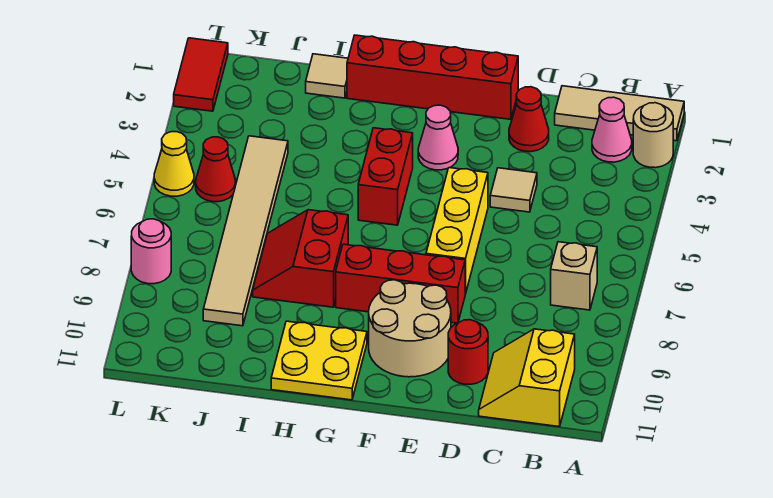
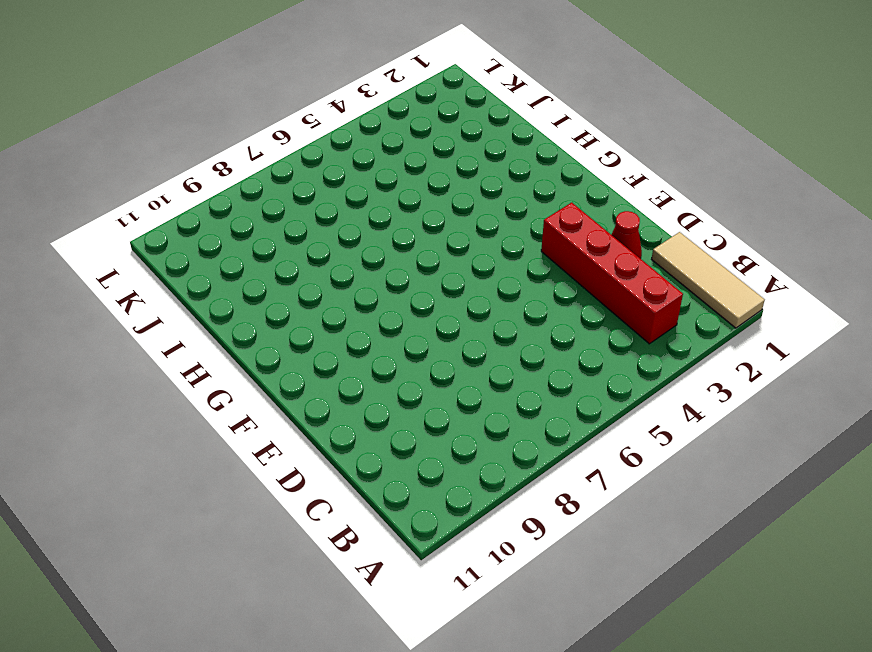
red brick B3:E3 level 1 -> red brick E1:H1 level 1
none -> tan round brick A2 level 1
none -> pink cone B2 level 1
none -> tan brick B7 level 1

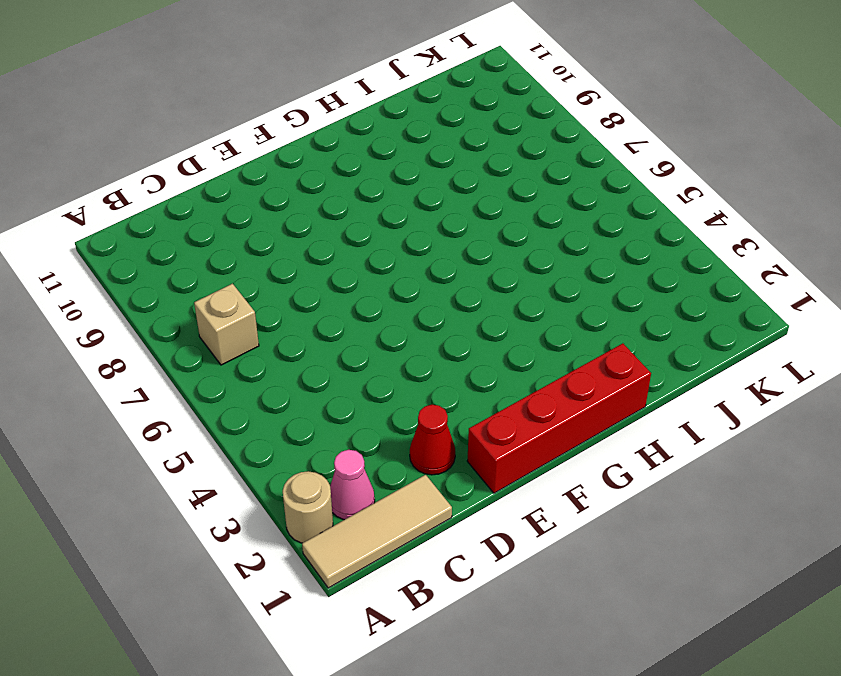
none -> yellow slope B10:C11 level 1 top B
none -> tan tile D4 level 1
none -> red round brick D10 level 1

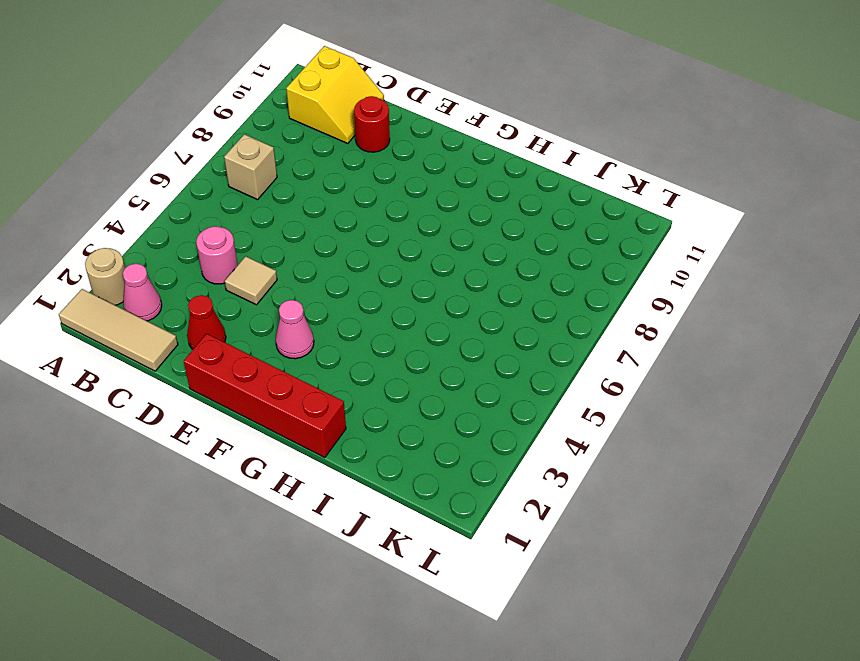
pink round brick C4 level 1 -> pink round brick L8 level 1
none -> yellow brick E5:E7 level 1
none -> red brick E8:G8 level 1
none -> tan round brick E9:F10 level 1

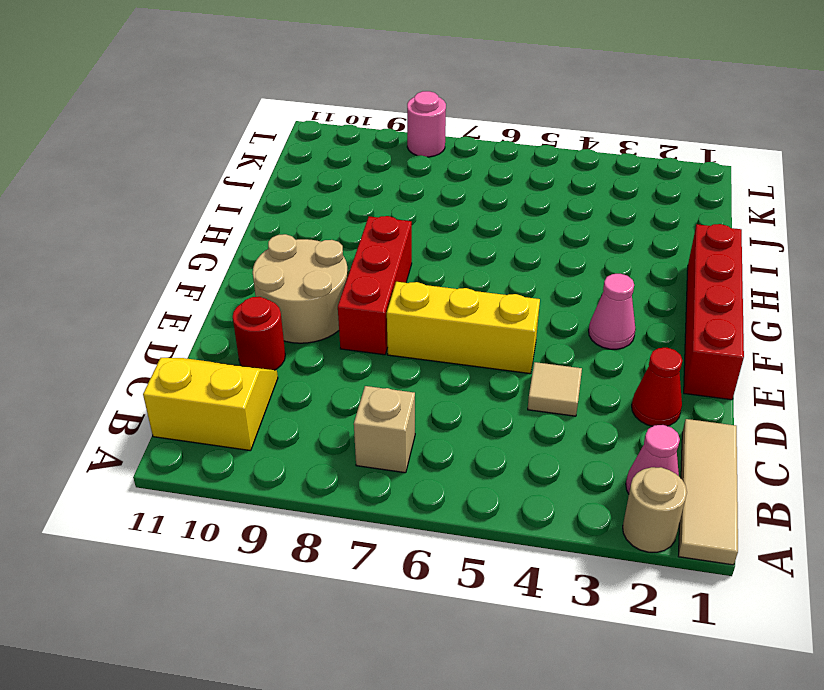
none -> red brick G4:G5 level 1
none -> yellow plate G10:H11 level 1
none -> red slope H7:I8 level 1 top H

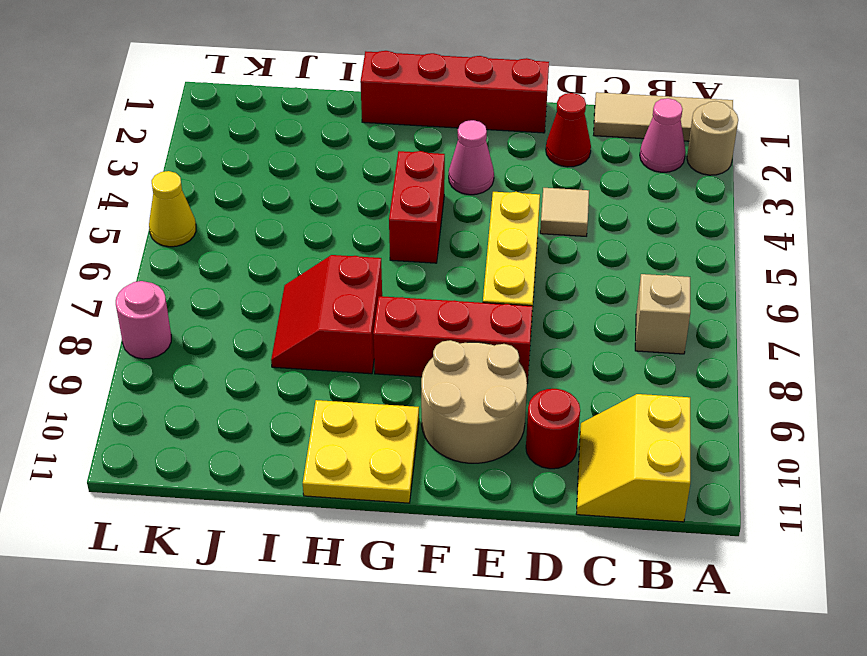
none -> tan tile I1 level 1
none -> tan tile J4:J9 level 1
none -> red cone K5 level 1

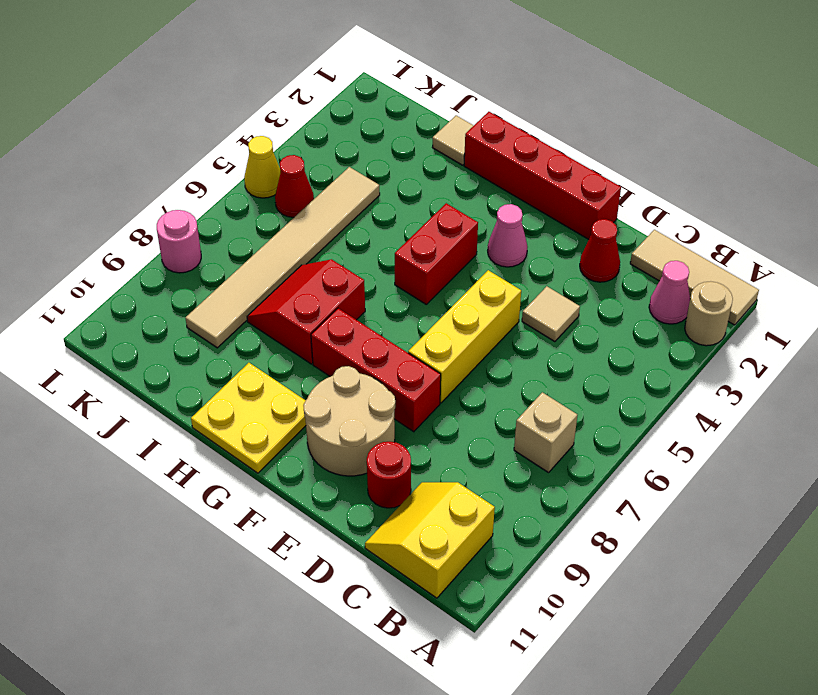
none -> red tile L1:L2 level 1

